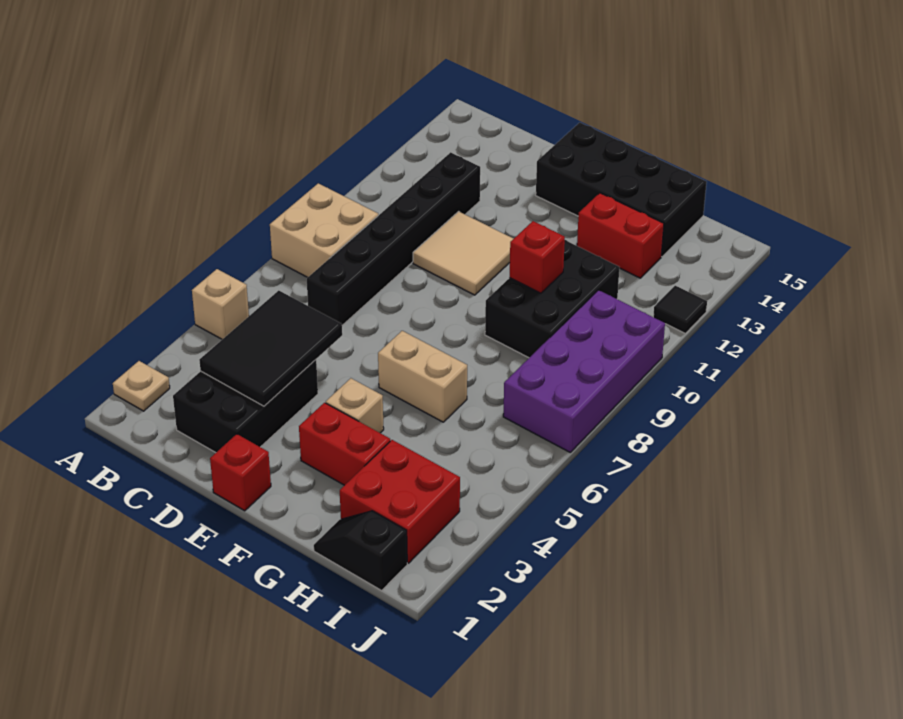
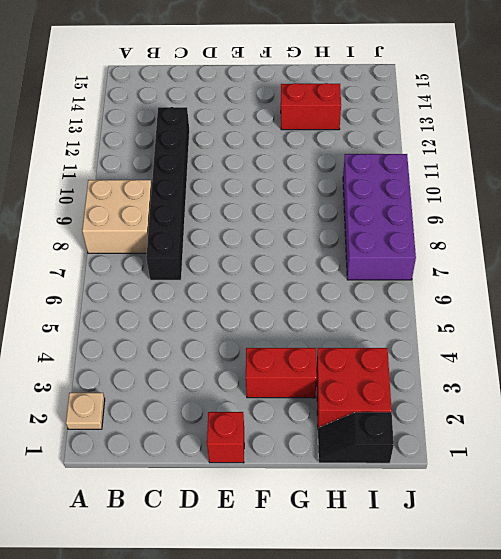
none -> tan brick A5 level 1
none -> black brick C2:D4 level 1
none -> tan tile D10:E11 level 1

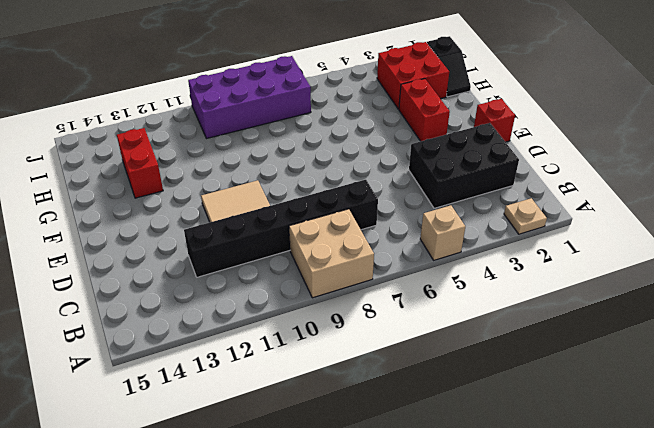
none -> black brick E14:H15 level 1
none -> tan brick F4 level 1
none -> tan brick F6:G6 level 1

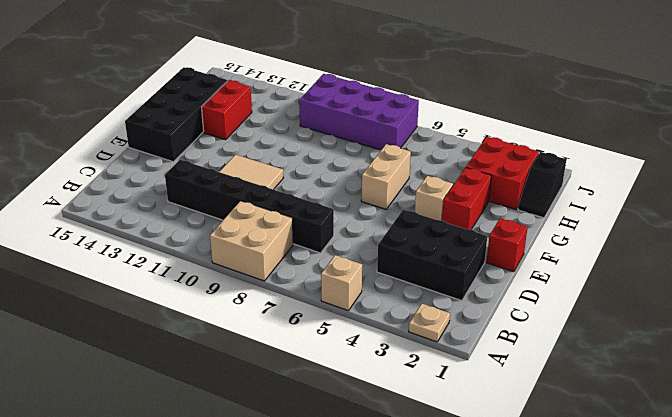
none -> black brick G9:H11 level 1
none -> black tile J12 level 1
none -> black tile C3:D5 level 2

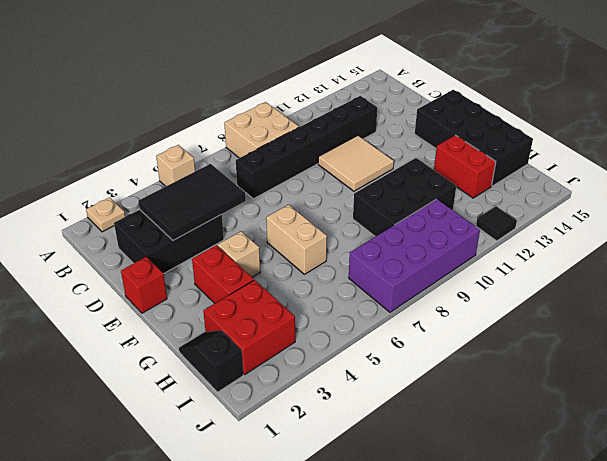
none -> red brick G10 level 2

